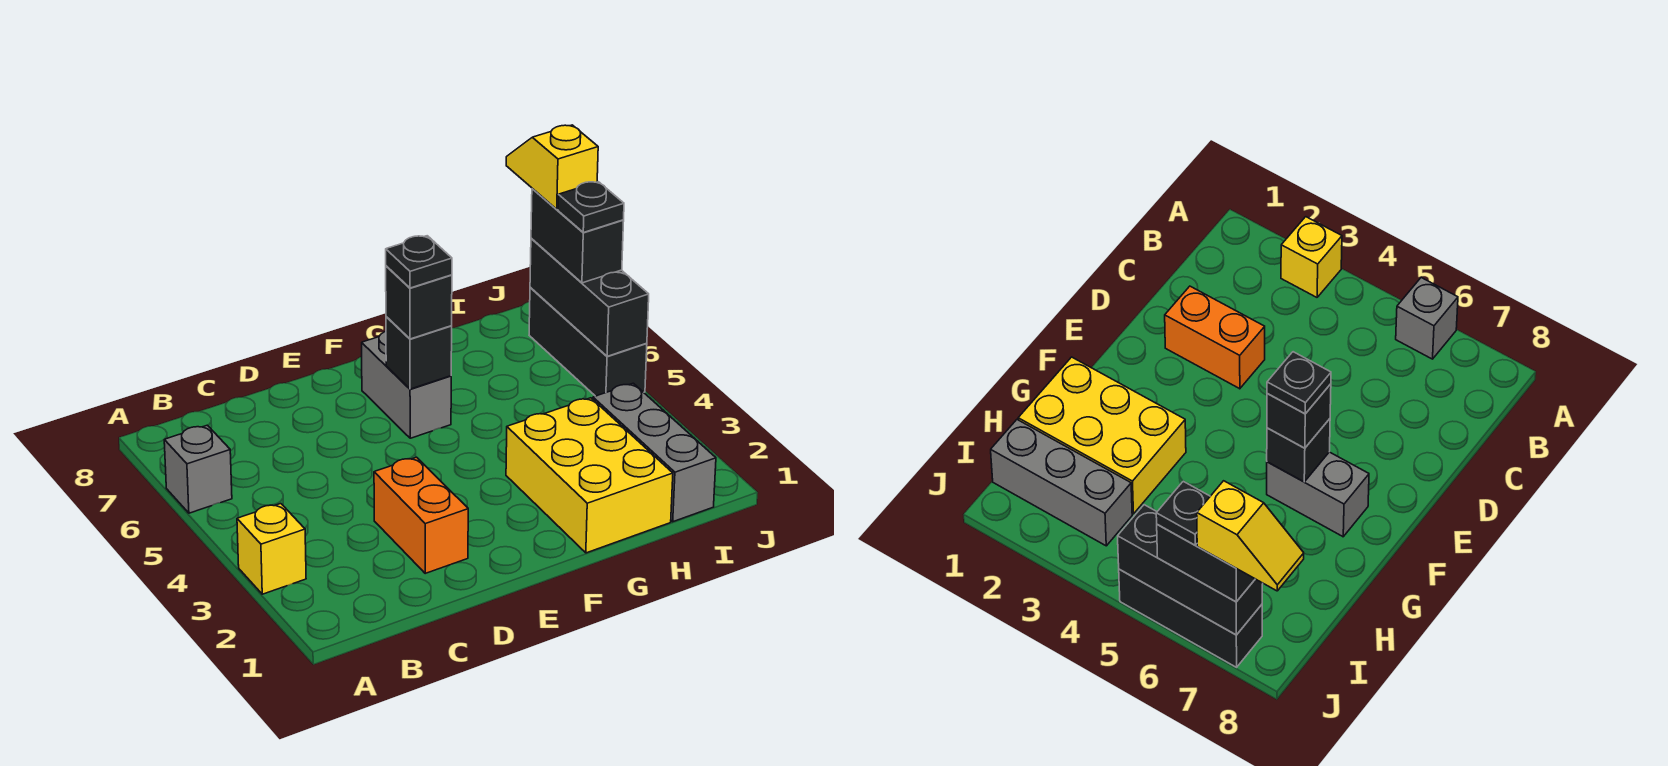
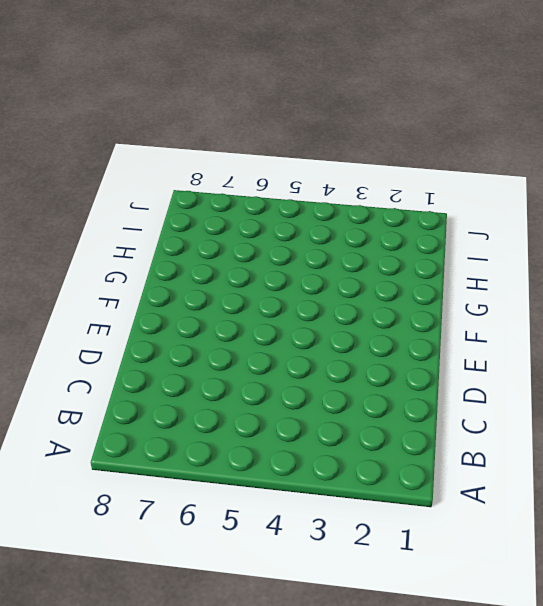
none -> yellow brick A3 level 1
none -> grey brick A6 level 1
none -> orange brick D2:D3 level 1

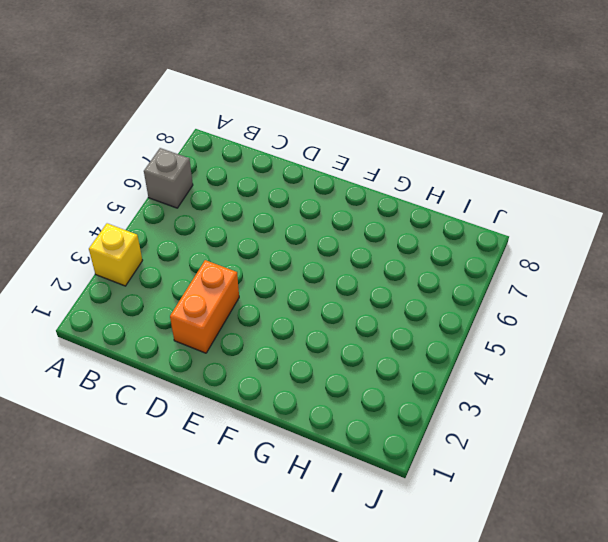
none -> grey brick F6:F7 level 1
none -> yellow brick G1:H3 level 1
none -> grey brick I1:I3 level 1

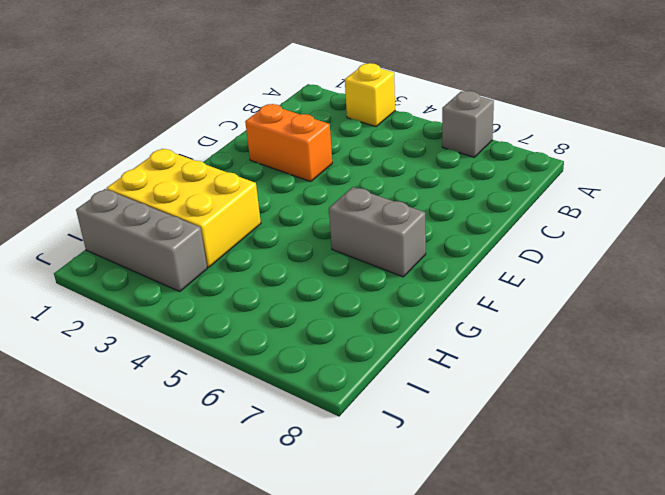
none -> black brick J5:J7 level 1
none -> black brick F6 level 2
none -> black brick J5:J7 level 2

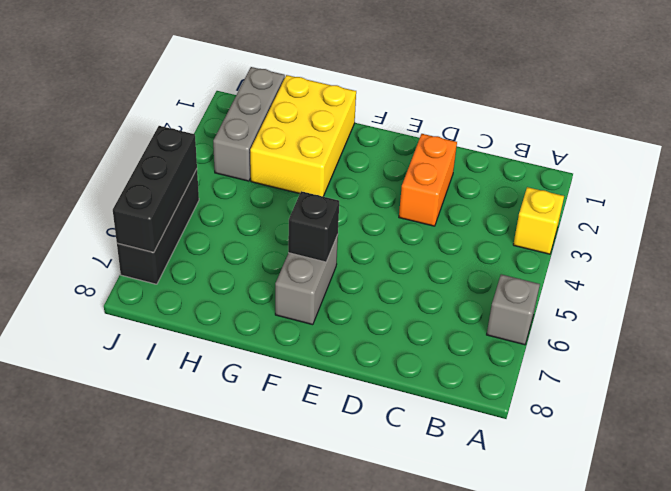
none -> black brick F6 level 3
none -> black brick J6:J7 level 3
none -> black plate F6 level 4

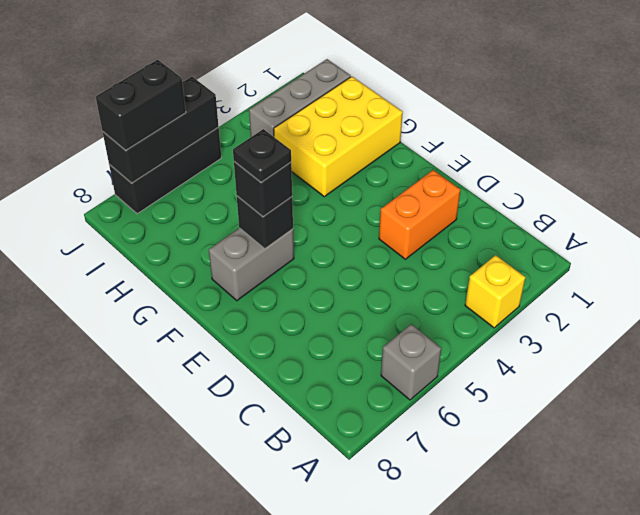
none -> black plate J6 level 4
none -> yellow slope J7:J8 level 4 top 7

